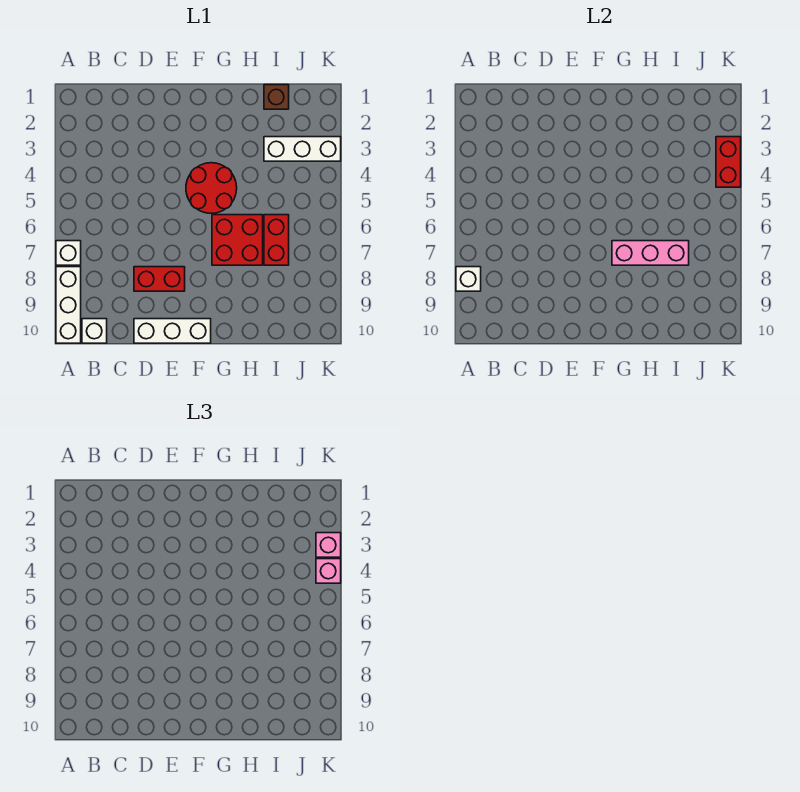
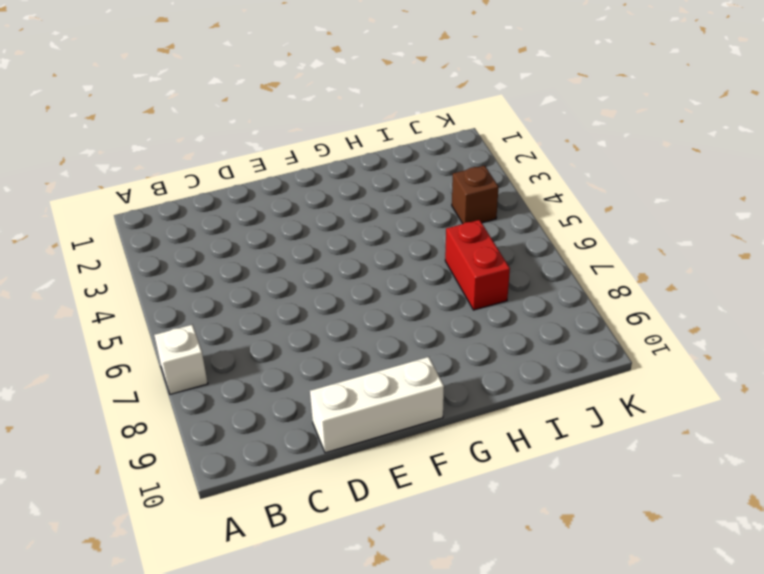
brown brick J4 level 1 -> brown brick I1 level 1
none -> white brick A8:A10 level 1
none -> white brick B10 level 1
none -> red brick D8:E8 level 1

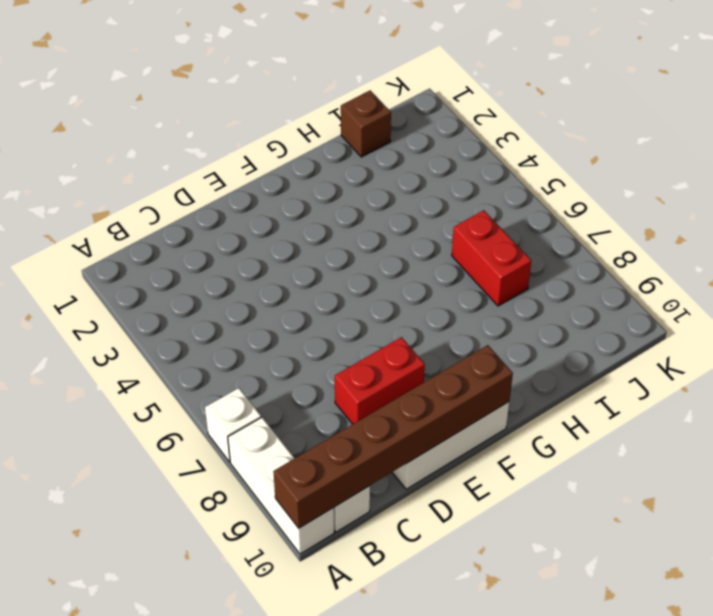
brown brick A10:F10 level 2 -> none
none -> red round brick F4:G5 level 1
none -> red brick G6:H7 level 1
none -> white brick I3:K3 level 1

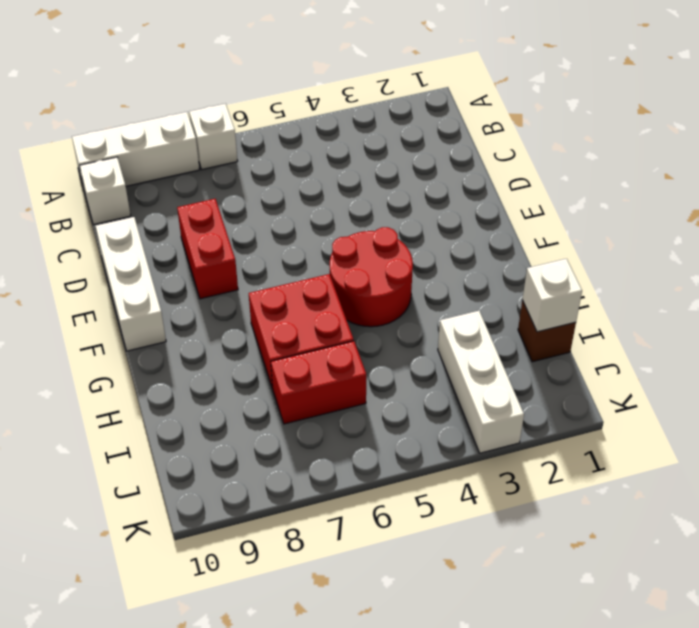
white brick I1 level 2 -> white brick A8 level 2
none -> pink brick G7:I7 level 2
none -> red brick K3:K4 level 2
none -> pink brick K3 level 3

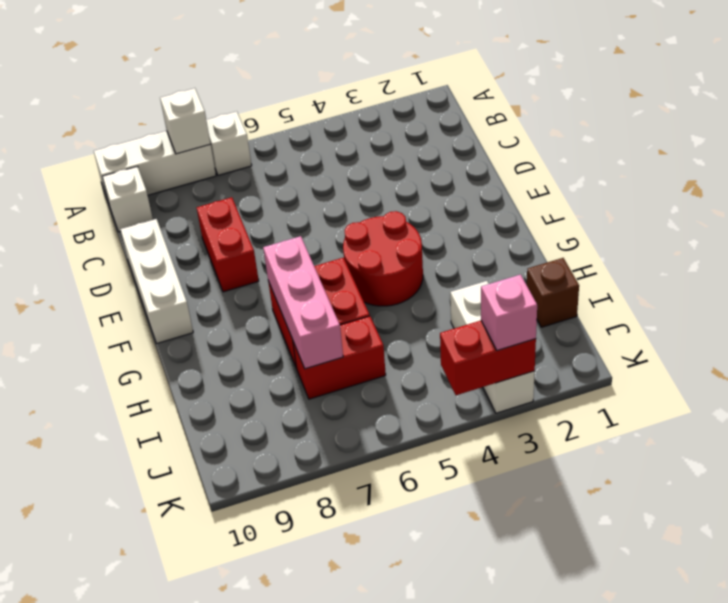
none -> pink brick K4 level 3

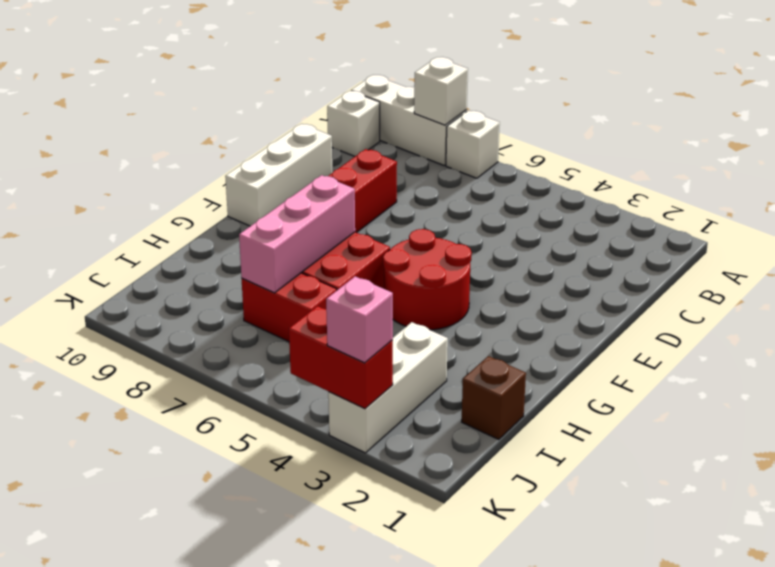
none -> pink brick K4 level 3

